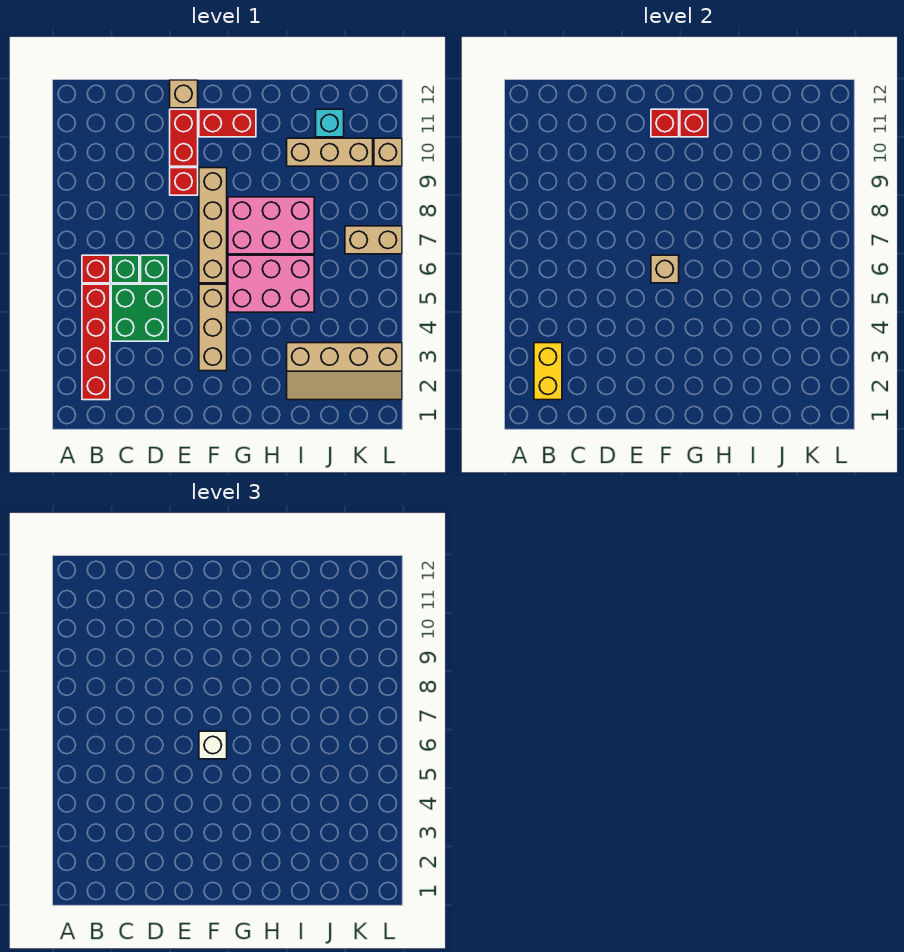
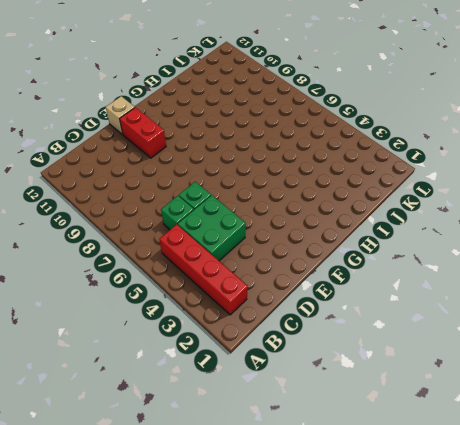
none -> red brick B6 level 1
none -> red brick E9 level 1
none -> tan brick F3:F5 level 1

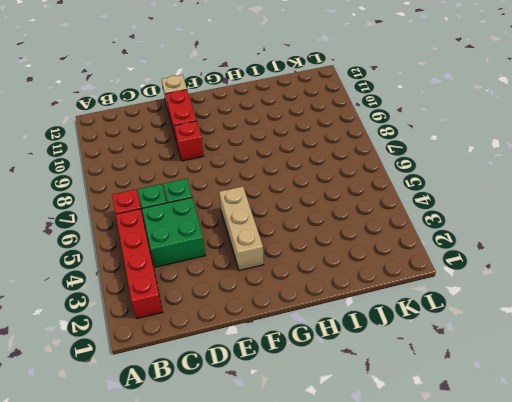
none -> tan brick F6:F9 level 1
none -> red brick F11:G11 level 1
none -> pink brick G5:I6 level 1

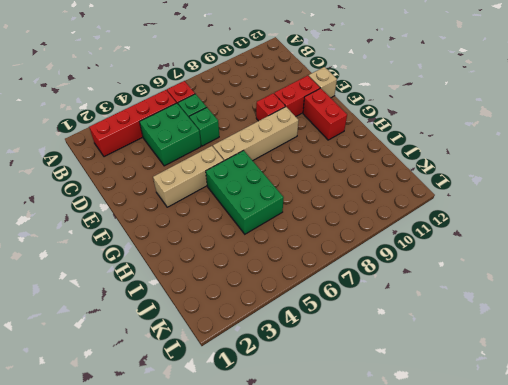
green brick G5:I6 level 1 -> pink brick G5:I6 level 1
none -> pink brick G7:I8 level 1
none -> tan slope I2:L3 level 1 top 3
none -> tan brick I10:K10 level 1

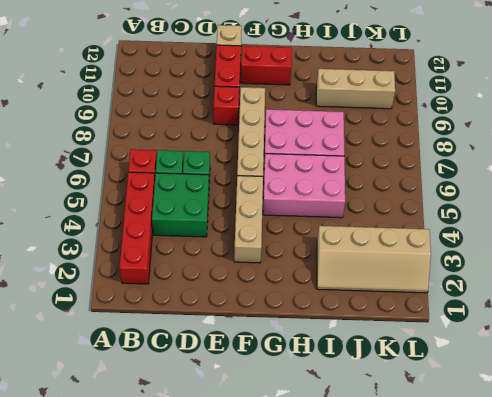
none -> cyan brick J11 level 1
none -> tan brick K7:L7 level 1
none -> tan brick L10 level 1

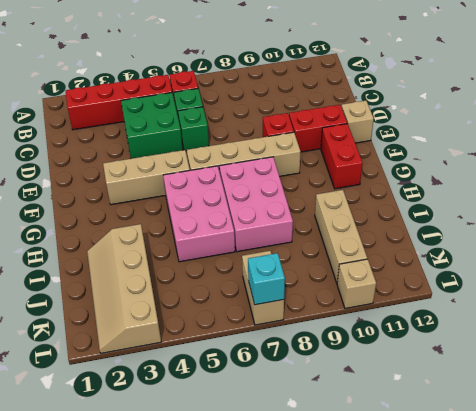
cyan brick L7 level 2 -> cyan brick J11 level 1
none -> yellow brick B2:B3 level 2
none -> tan brick F6 level 2
none -> red brick F11 level 2

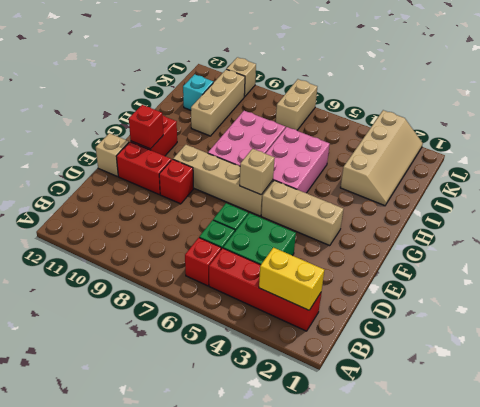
none -> red brick G11 level 2
none -> white brick F6 level 3

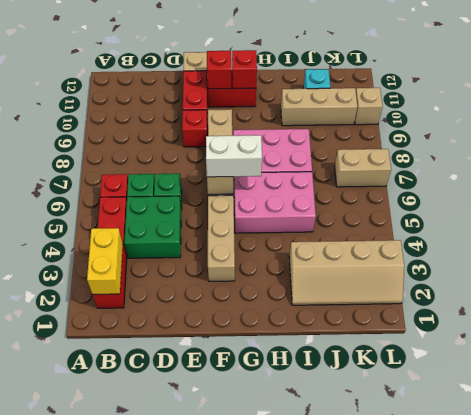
white brick F6:G6 level 3 -> white brick F6 level 3

